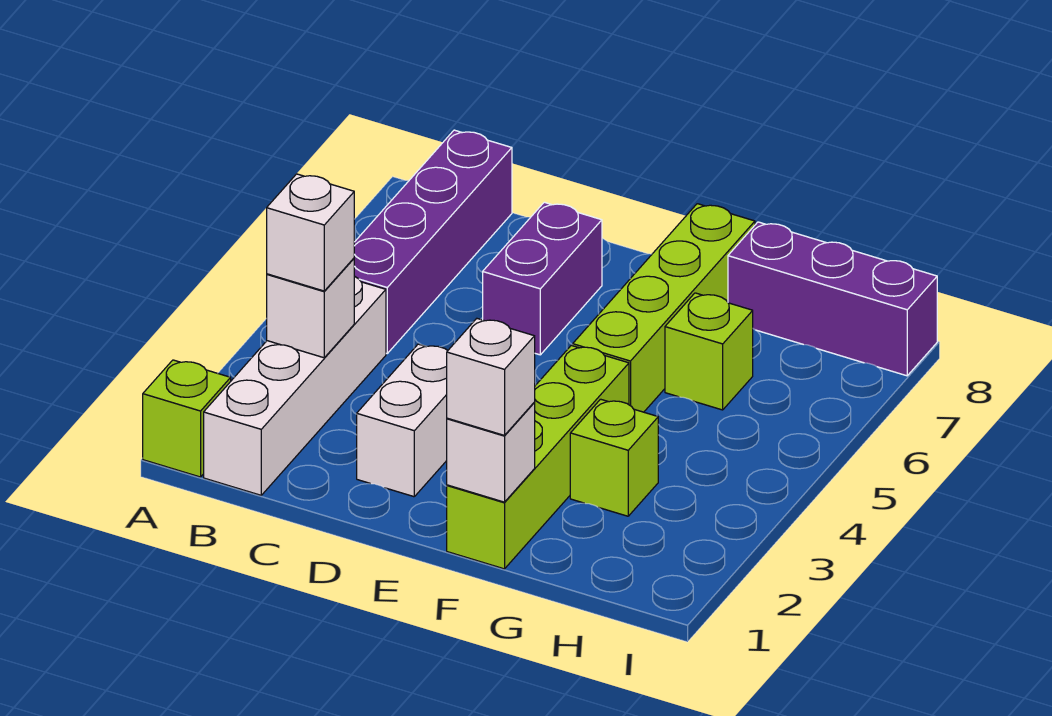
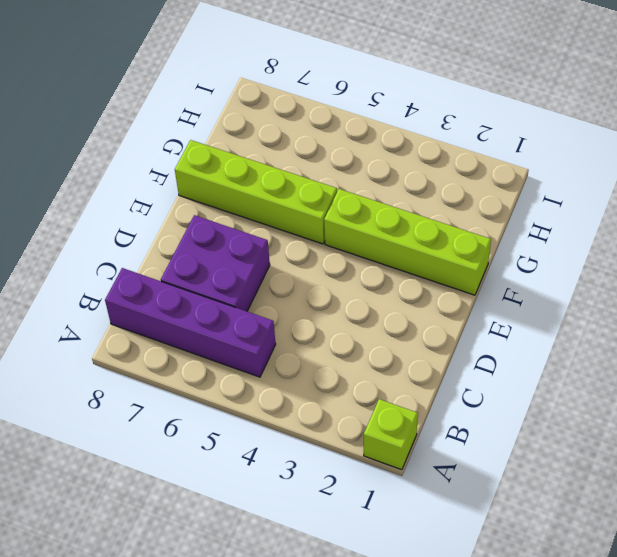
purple brick C6:D7 level 1 -> purple brick D6:D7 level 1
none -> white brick B1:B4 level 1
none -> white brick D2:D3 level 1
none -> lime brick G3 level 1

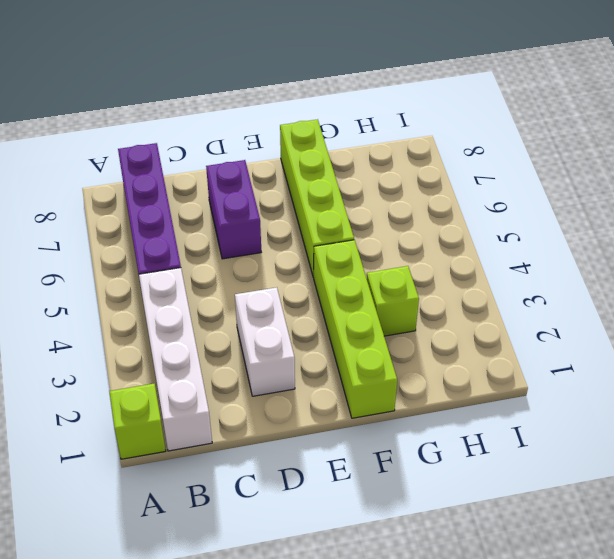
none -> lime brick G6 level 1
none -> purple brick G8:I8 level 1
none -> white brick B3 level 2

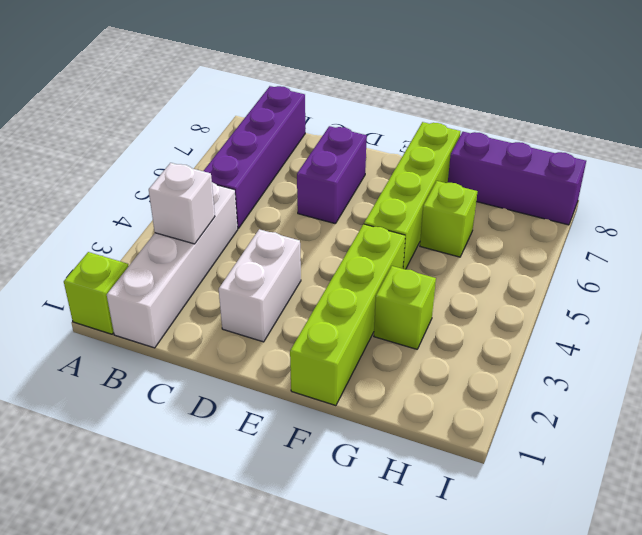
none -> white brick F1 level 2
none -> white brick B3 level 3
none -> white brick F1 level 3

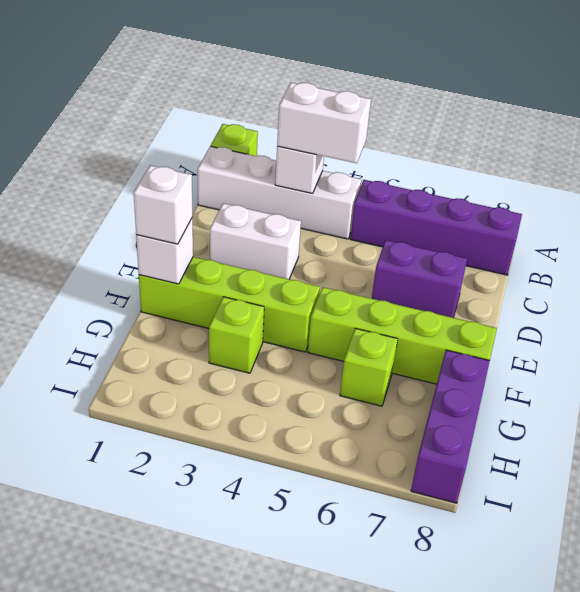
white brick B3:B4 level 3 -> white brick B3 level 3

